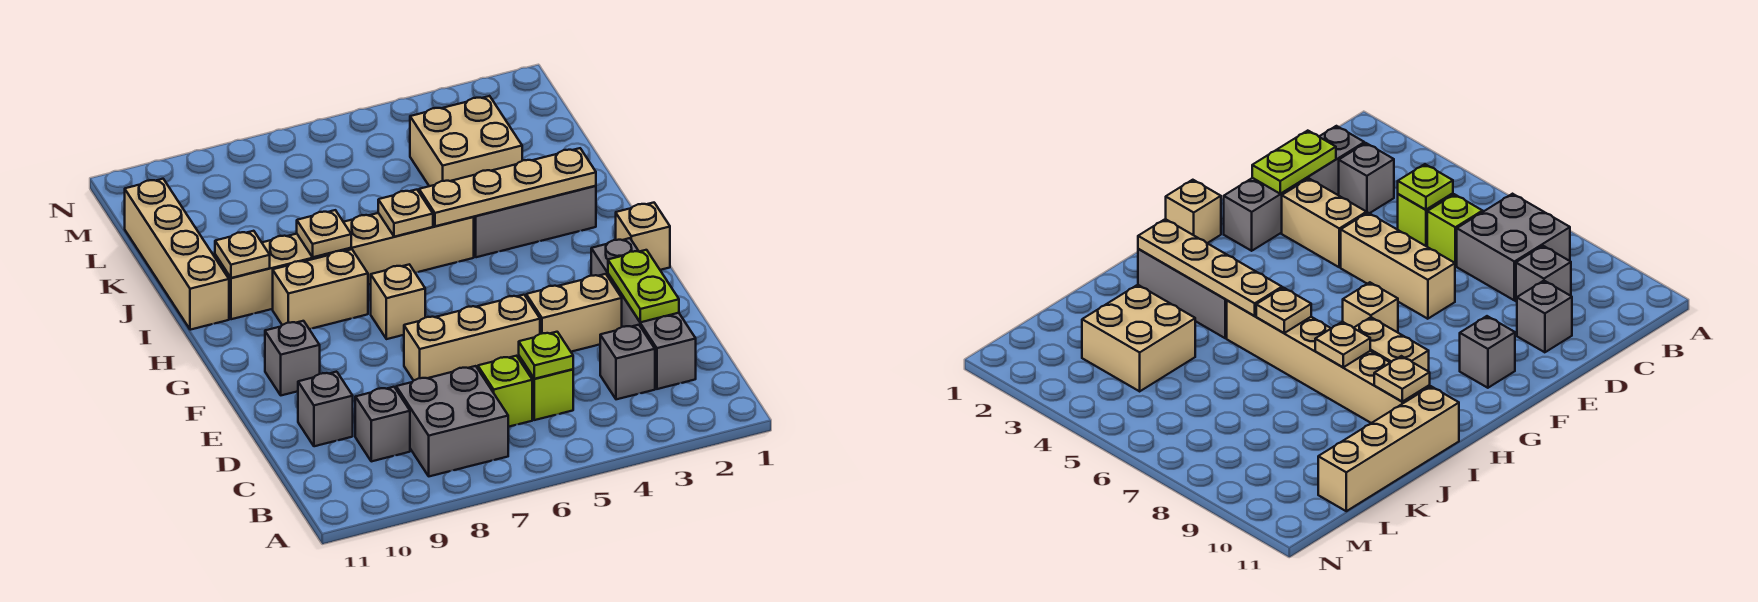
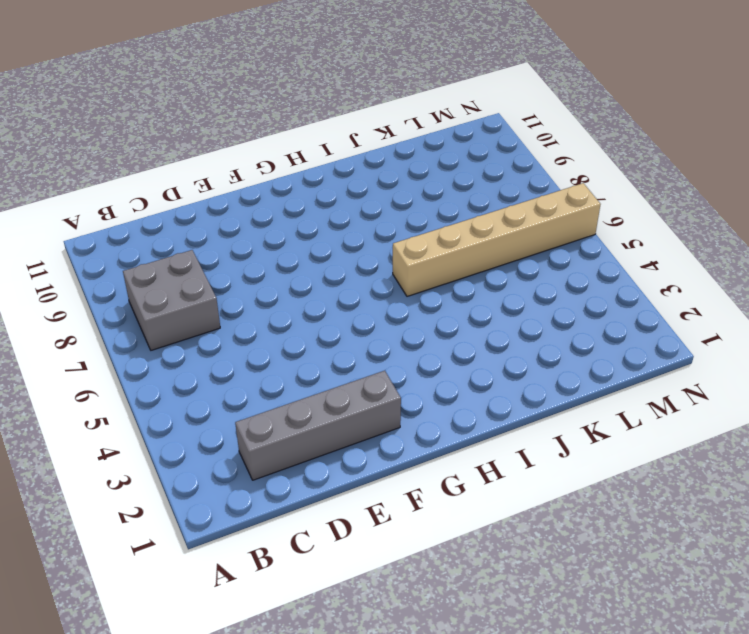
tan brick I6:N6 level 1 -> tan brick I5:I10 level 1
none -> grey brick C3 level 1
none -> lime brick C5 level 1
none -> lime brick C6 level 1

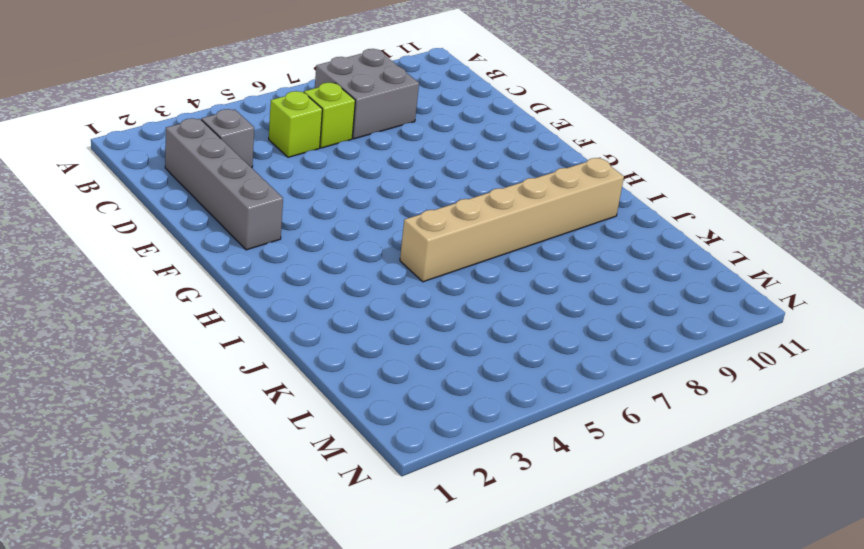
none -> grey brick C9 level 1
none -> grey brick D10 level 1
none -> tan brick E3:E4 level 1

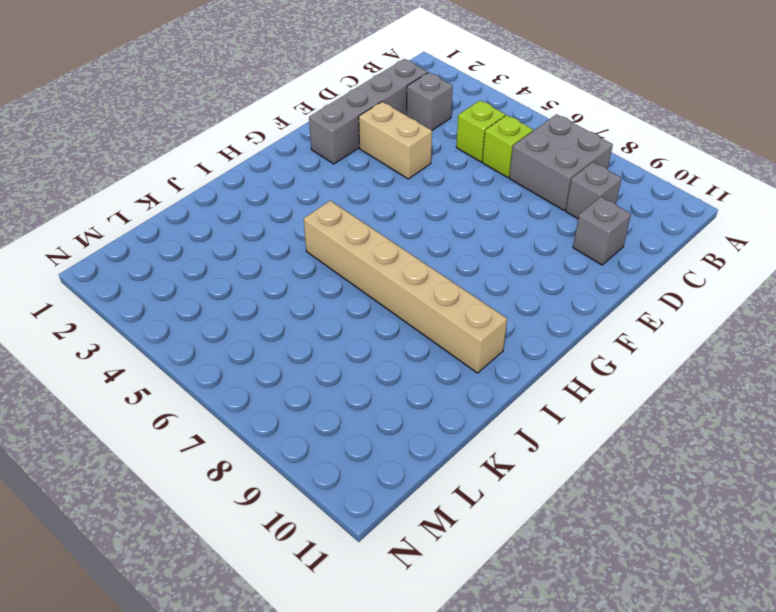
none -> tan brick E5:E7 level 1
none -> grey brick F10 level 1
none -> tan brick G1 level 1

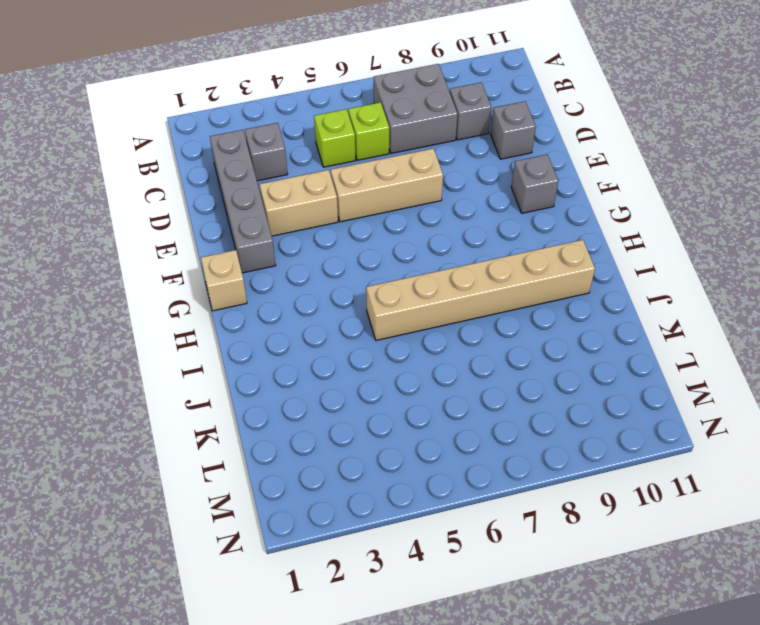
none -> tan brick G7 level 1
none -> tan brick H8:H9 level 1
none -> grey brick I2:I4 level 1

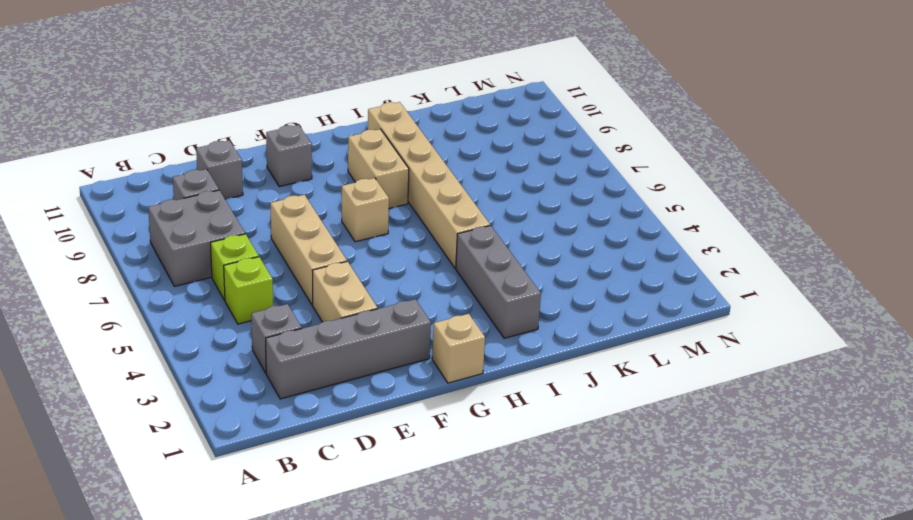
none -> tan brick I11:L11 level 1
none -> tan brick K3:L4 level 1
none -> lime plate C5 level 2

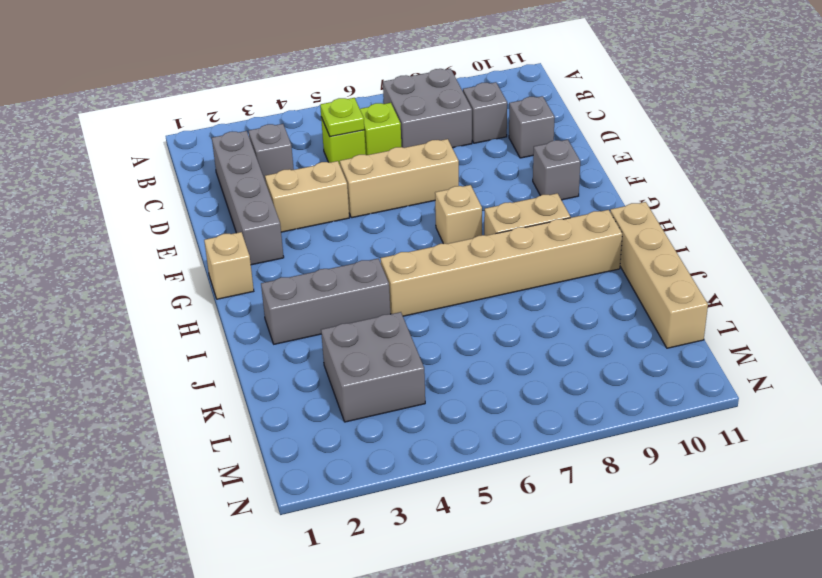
grey brick K3:L4 level 1 -> tan brick K3:L4 level 1
none -> lime plate D2:E2 level 2
none -> tan plate I2:I5 level 2
none -> tan plate I6 level 2

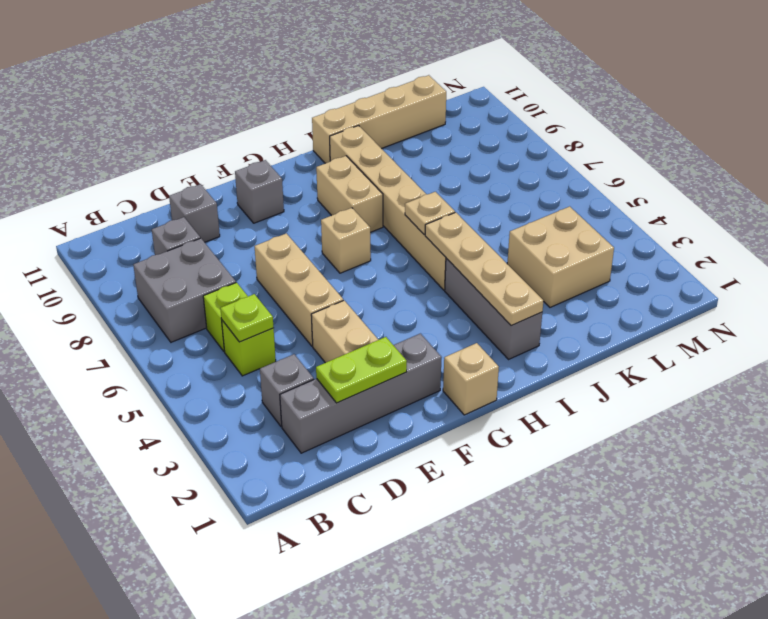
none -> tan plate I8 level 2
none -> tan plate I10 level 2

